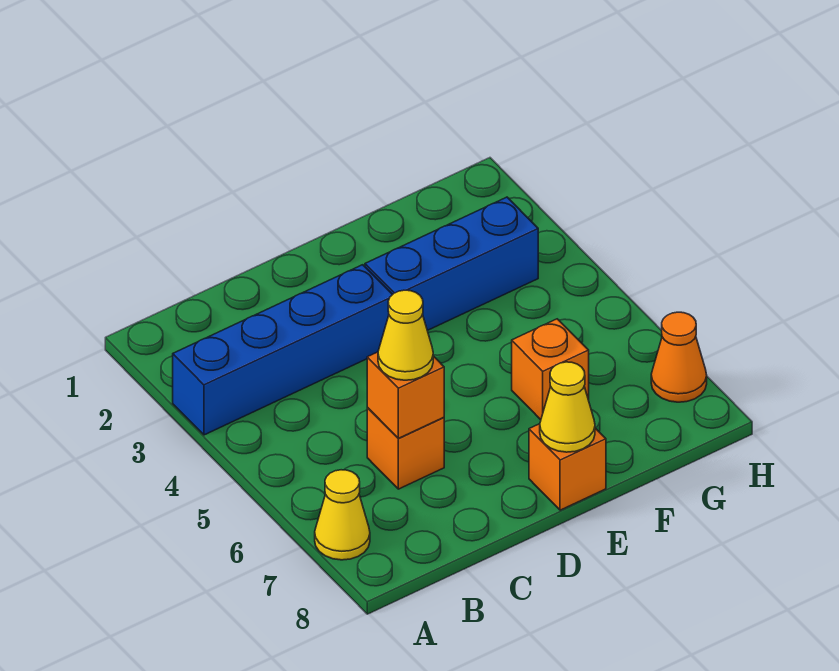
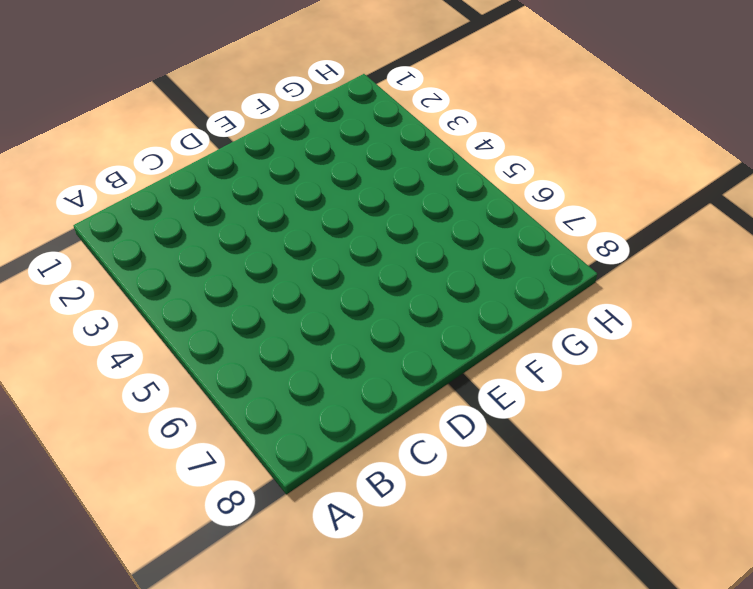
none -> blue brick A3:D3 level 1
none -> yellow cone A7 level 1

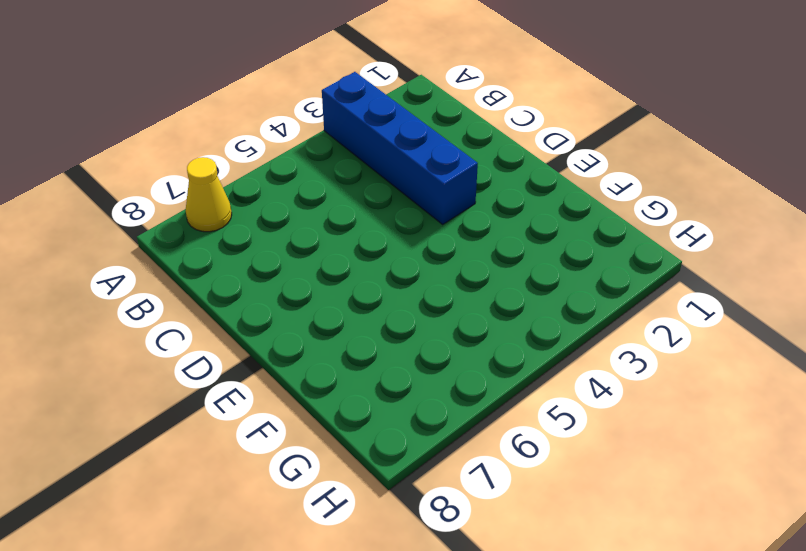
none -> orange brick C6 level 1
none -> blue brick E3:G3 level 1

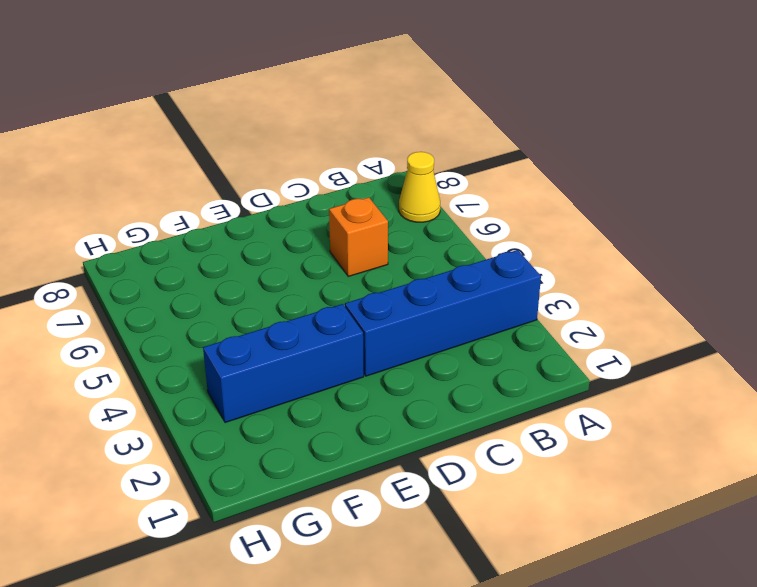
none -> orange brick E8 level 1
none -> orange brick F6 level 1

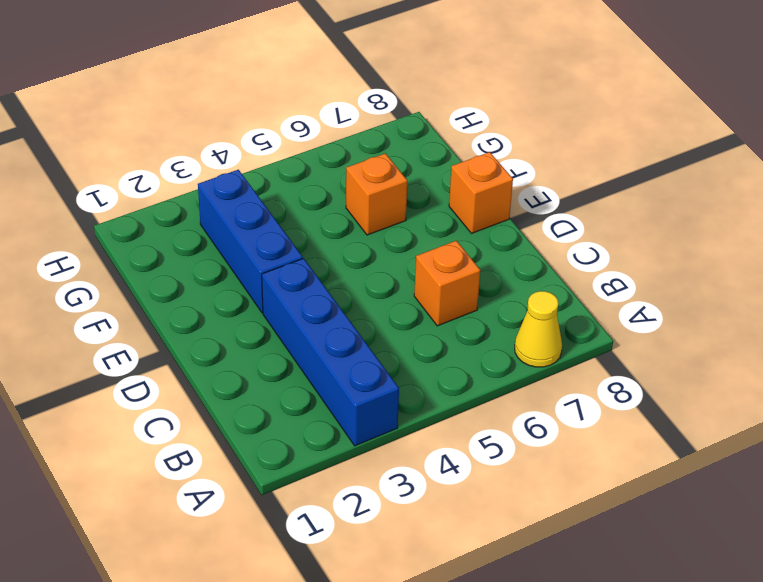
none -> orange cone H7 level 1
none -> orange brick C6 level 2

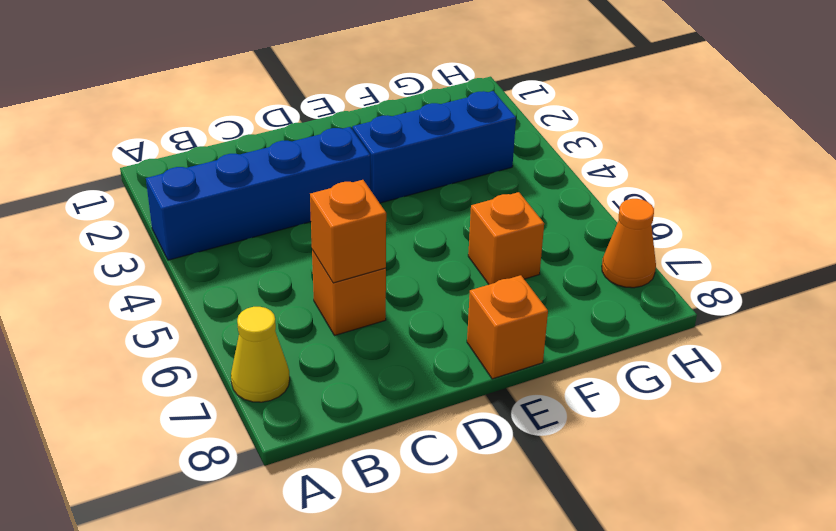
none -> yellow cone E8 level 2
none -> yellow cone C6 level 3

